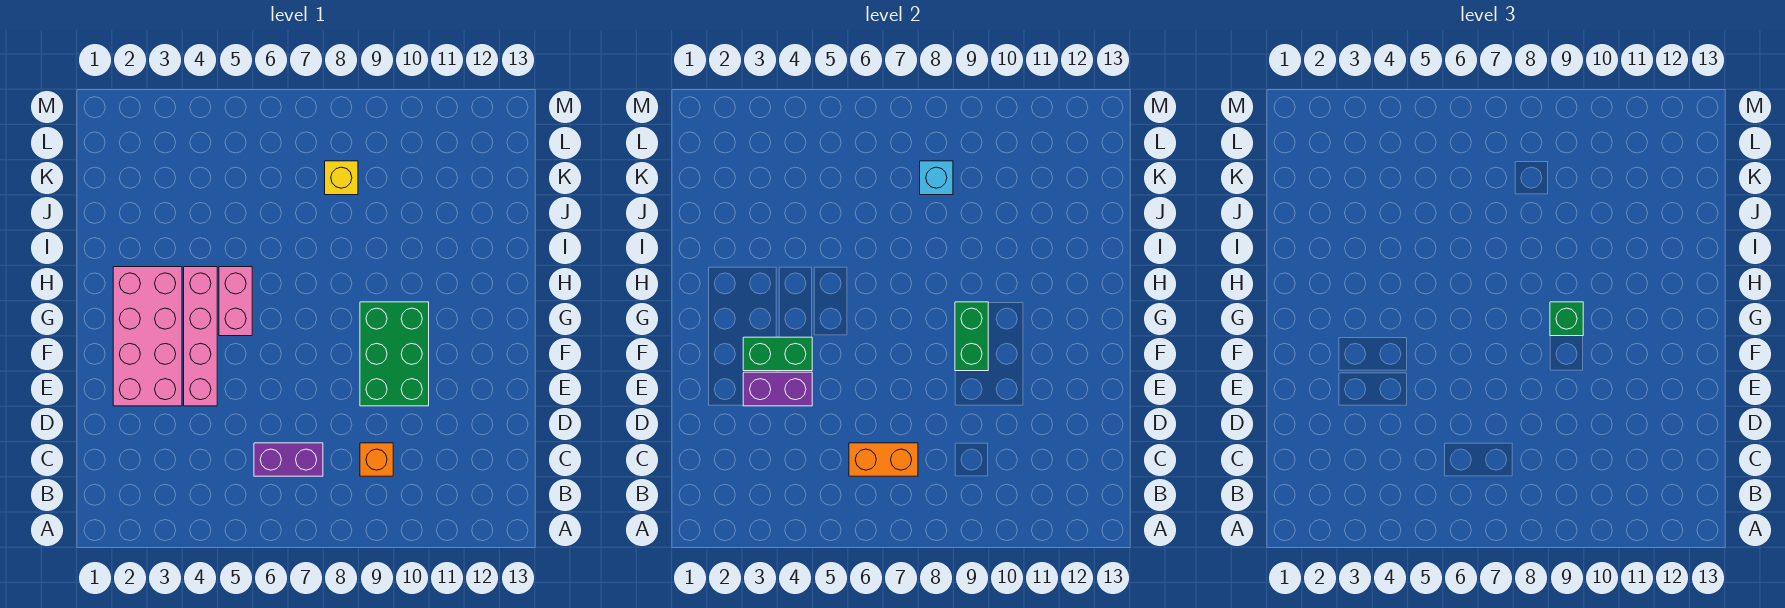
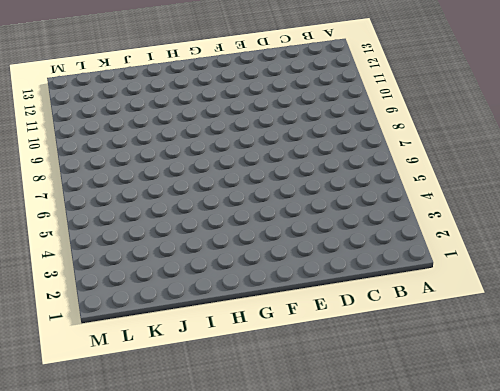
none -> purple brick C6:C7 level 1
none -> orange brick C9 level 1
none -> pink brick E2:H3 level 1

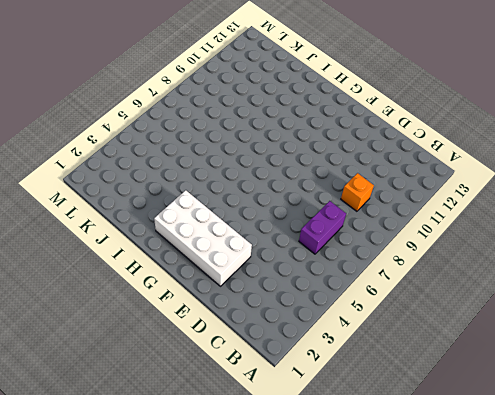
white brick E2:H3 level 1 -> pink brick E2:H3 level 1
none -> pink brick E4:H4 level 1
none -> green brick E9:G10 level 1
none -> pink brick G5:H5 level 1

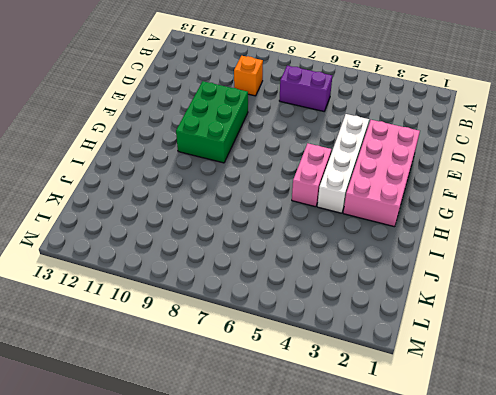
white brick E4:H4 level 1 -> pink brick E4:H4 level 1
none -> yellow brick K8 level 1
none -> orange brick C6:C7 level 2
none -> purple brick E3:E4 level 2

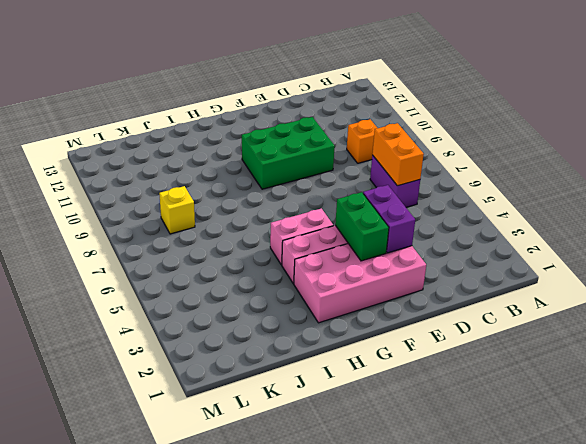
none -> green brick F9:G9 level 2
none -> cyan brick K8 level 2
none -> green brick G9 level 3

